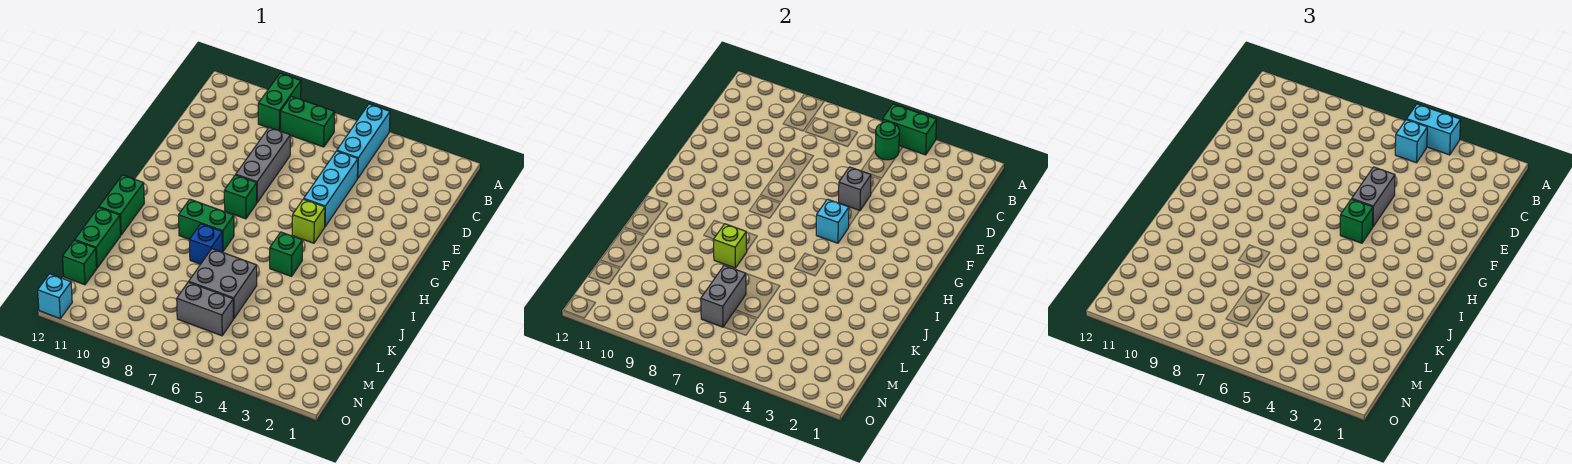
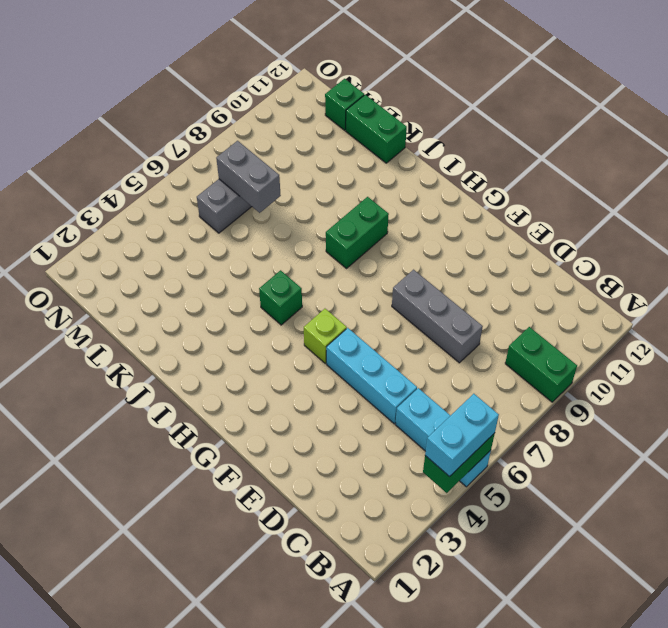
none -> green brick B7:B8 level 1
none -> green brick G8 level 1
none -> green brick I12:J12 level 1

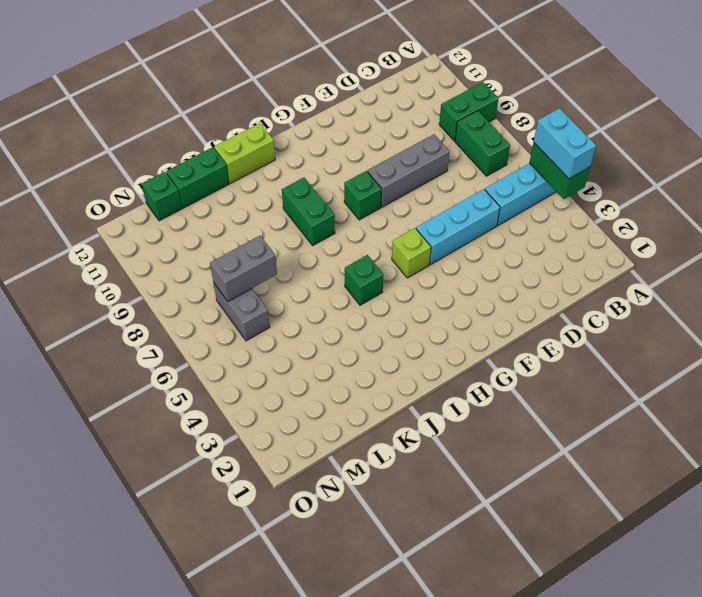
lime brick I12:J12 level 1 -> green brick I12:J12 level 1
none -> blue brick J8 level 1
none -> grey brick K6:L7 level 1
none -> cyan brick O12 level 1

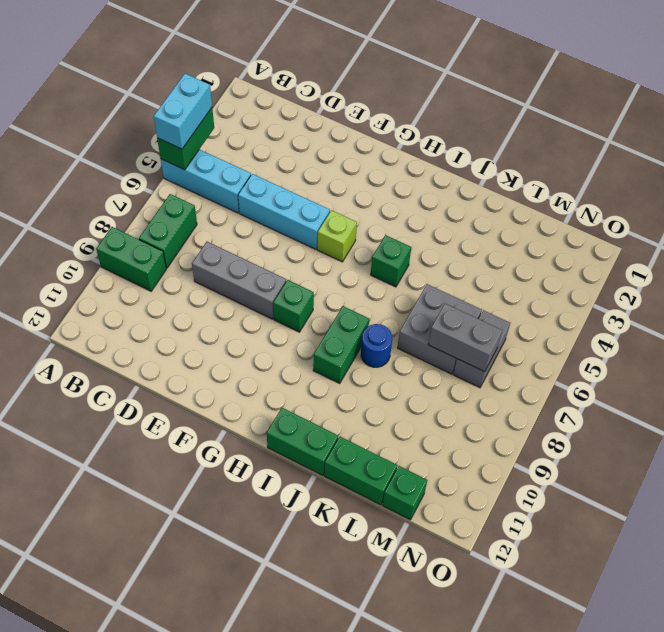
blue round brick J8 level 1 -> blue brick J8 level 1
none -> cyan brick O12 level 1
none -> green round brick B5 level 2
none -> grey brick E5 level 2

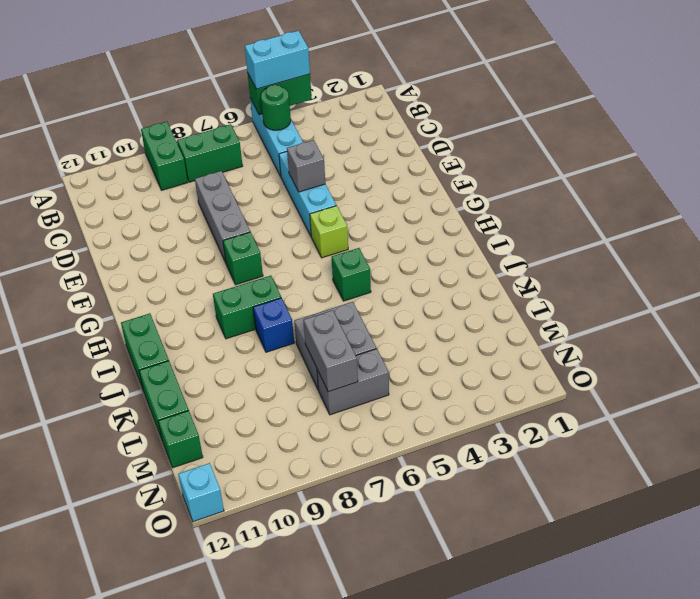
none -> cyan brick G5 level 2
none -> lime brick J8 level 2
none -> cyan brick B5 level 3

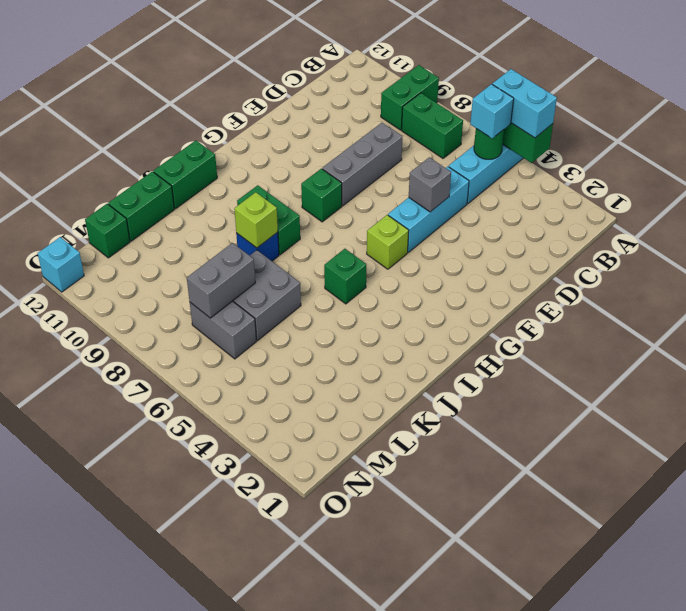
none -> cyan brick G5 level 2
none -> grey brick E5:F5 level 3
none -> green brick G5 level 3

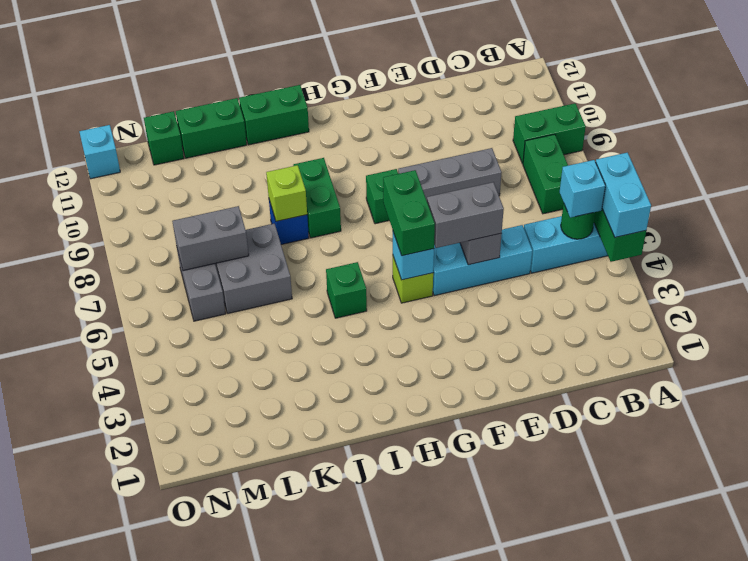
green brick G5:G6 level 3 -> green brick G5 level 3

